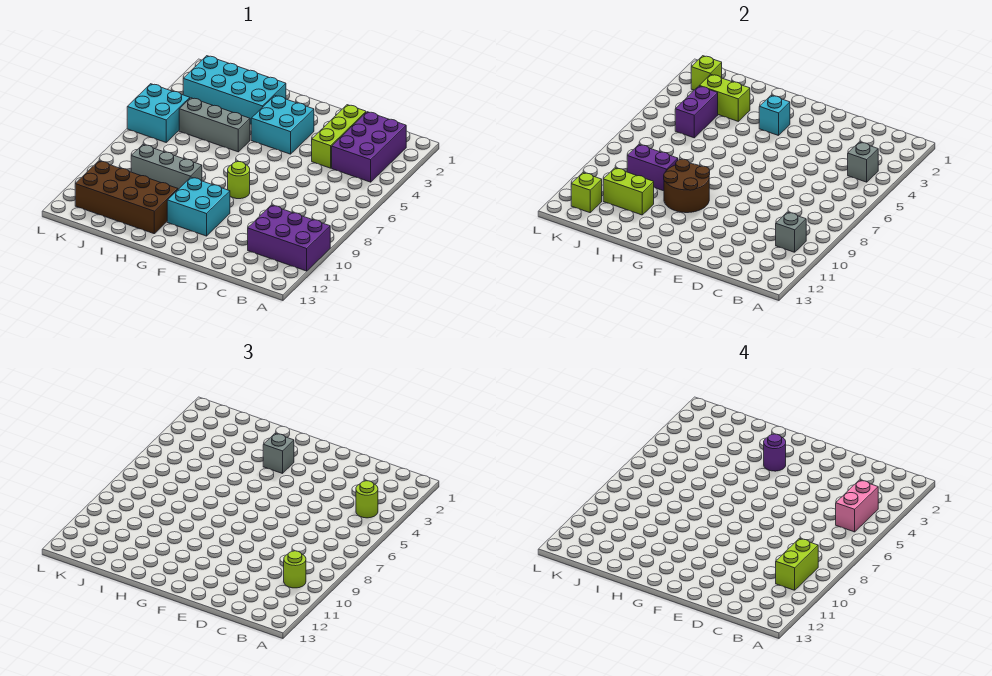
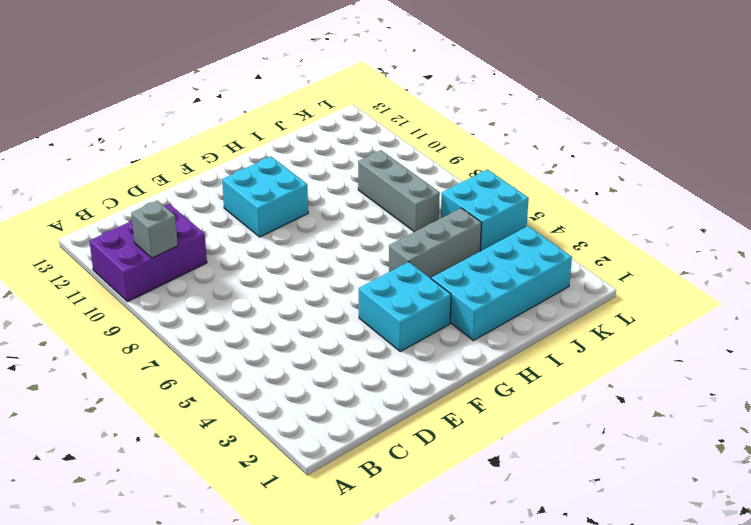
grey brick J7:J9 level 1 -> grey brick H9:J9 level 1
none -> purple brick B2:C4 level 1
none -> lime brick D2:D4 level 1
none -> lime round brick F8 level 1

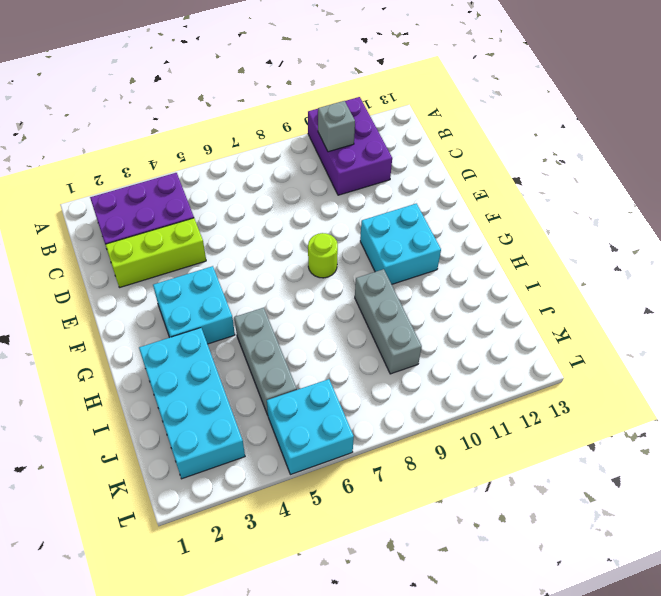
none -> brown brick H11:K12 level 1
none -> grey brick B4 level 2
none -> cyan brick G3 level 2

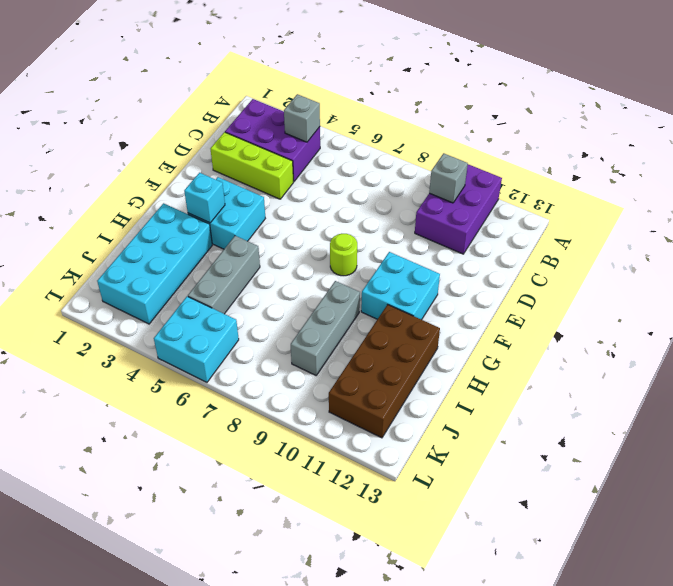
none -> brown round brick G9:H10 level 2
none -> lime brick I3:J3 level 2
none -> purple brick I9:J9 level 2

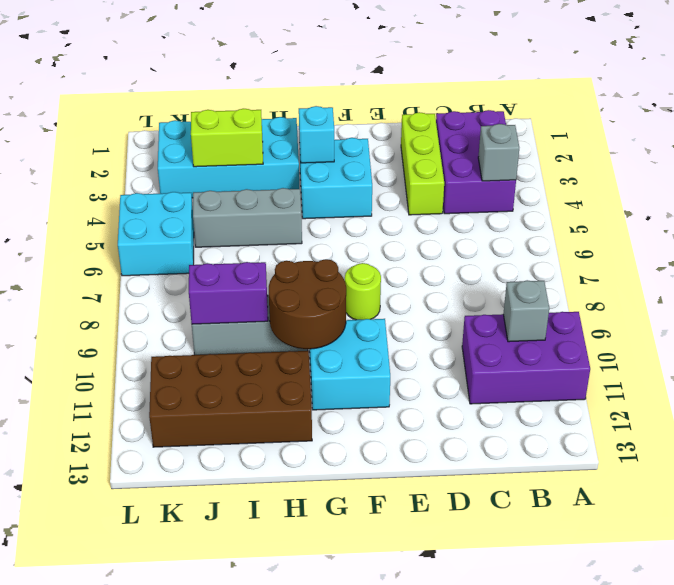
none -> lime brick I11:J11 level 2
none -> purple brick J4:J5 level 2
none -> lime brick K2 level 2

